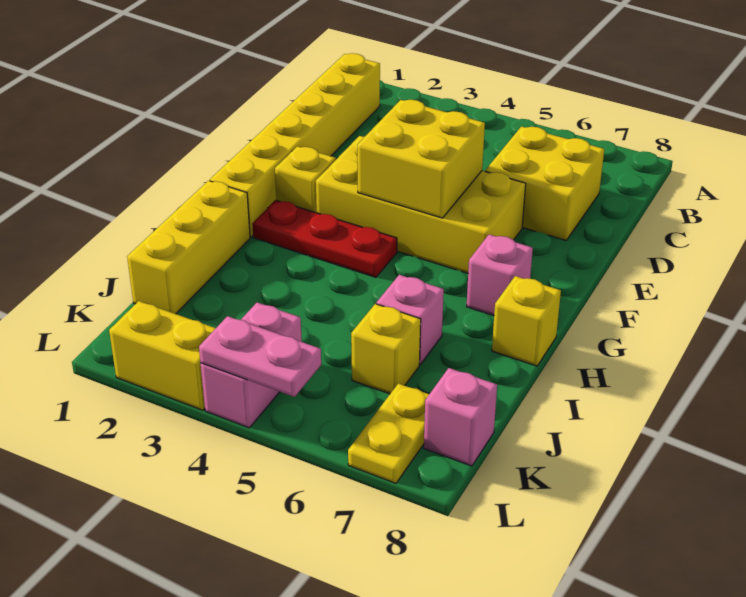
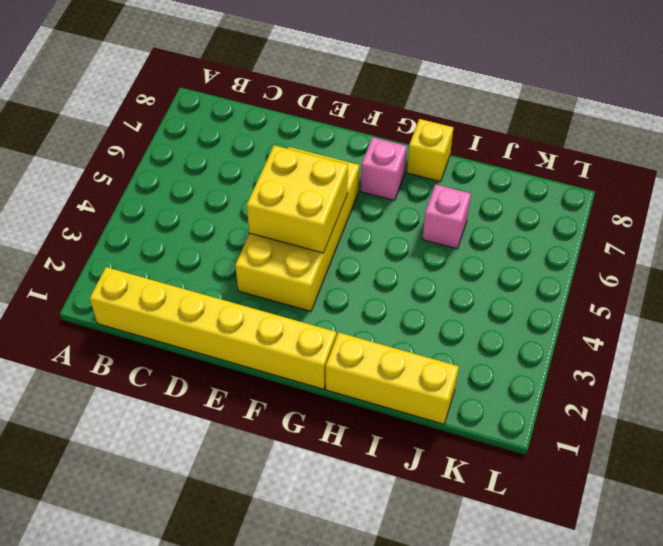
none -> yellow brick C6:D7 level 1
none -> yellow brick F2 level 1
none -> red plate G2:G4 level 1

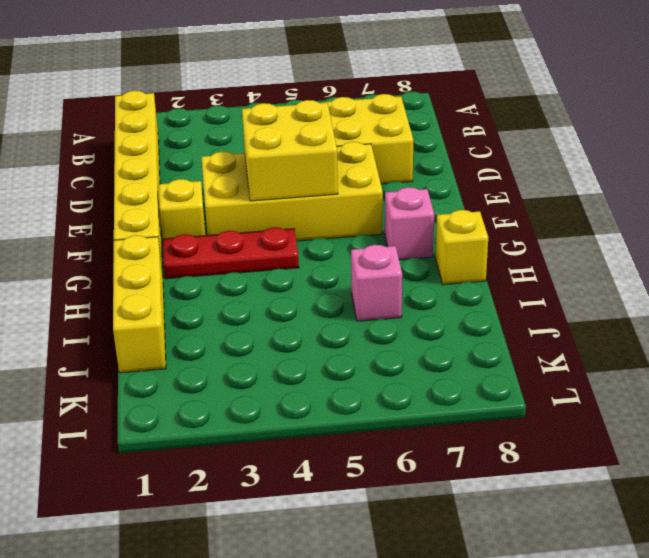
none -> yellow brick J6 level 1
none -> pink brick K4:L4 level 1
none -> yellow plate K7:L7 level 1

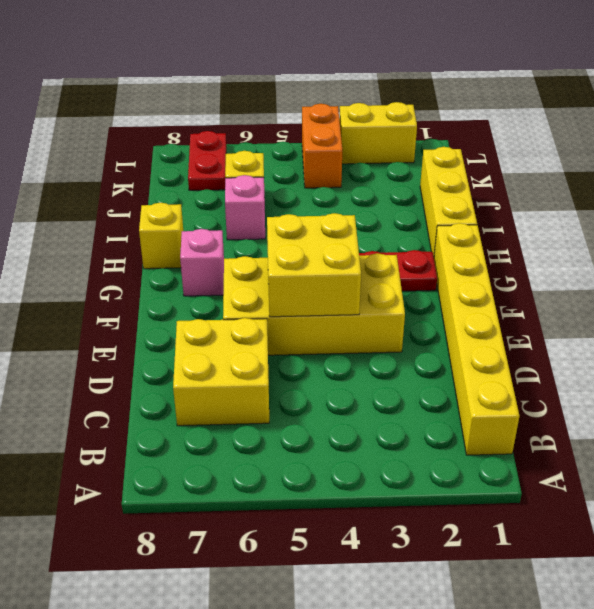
orange brick K4:L4 level 1 -> pink brick K4:L4 level 1
red plate K7:L7 level 1 -> yellow plate K7:L7 level 1
none -> yellow brick F2 level 1
none -> pink brick K8 level 1
none -> pink plate L4:L5 level 2

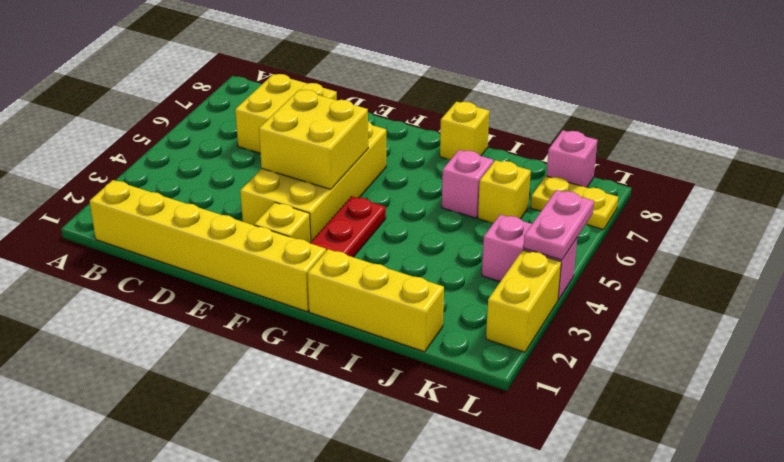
none -> pink brick G7 level 1

